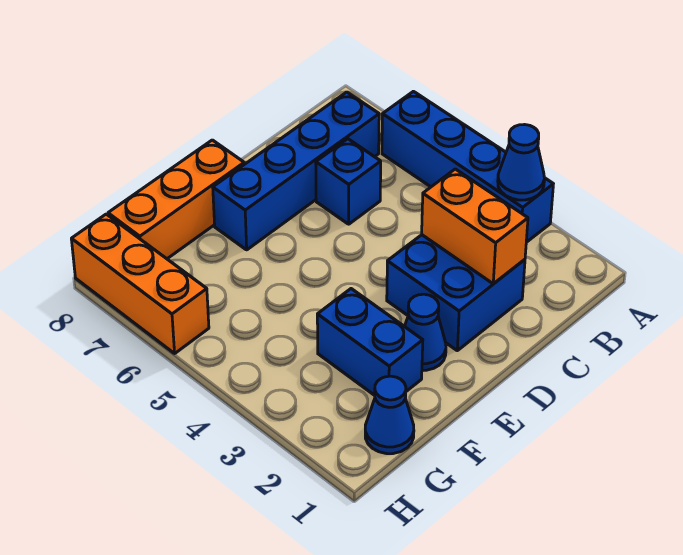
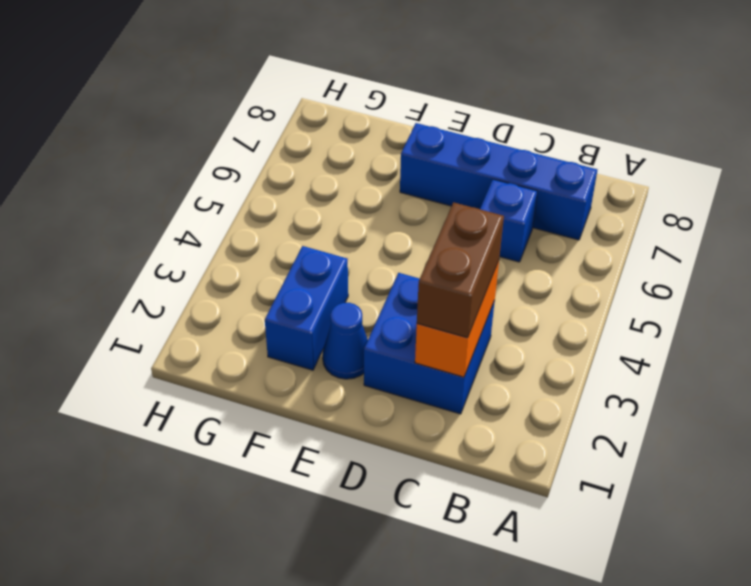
brown brick C2:C3 level 3 -> none
none -> blue brick A3:A6 level 1
none -> orange brick E8:G8 level 1

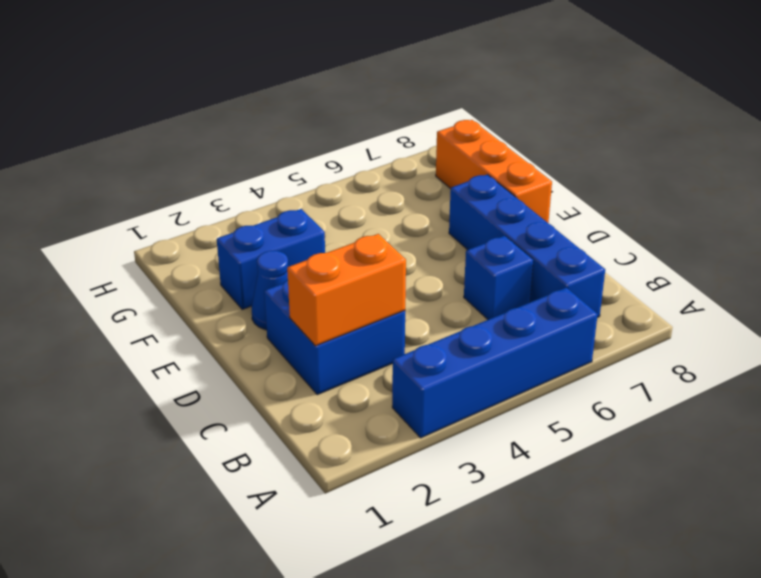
none -> blue cone G1 level 1
none -> orange brick H6:H8 level 1

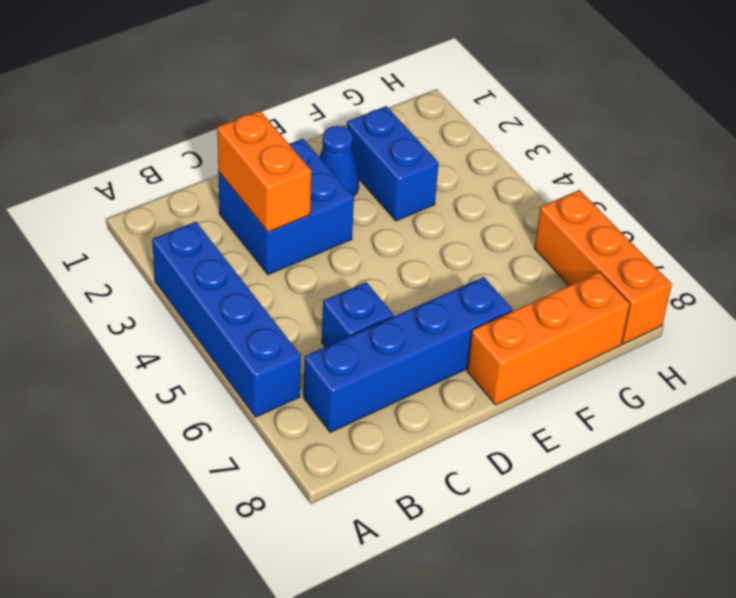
none -> blue cone G1 level 1
none -> blue cone A3 level 2

